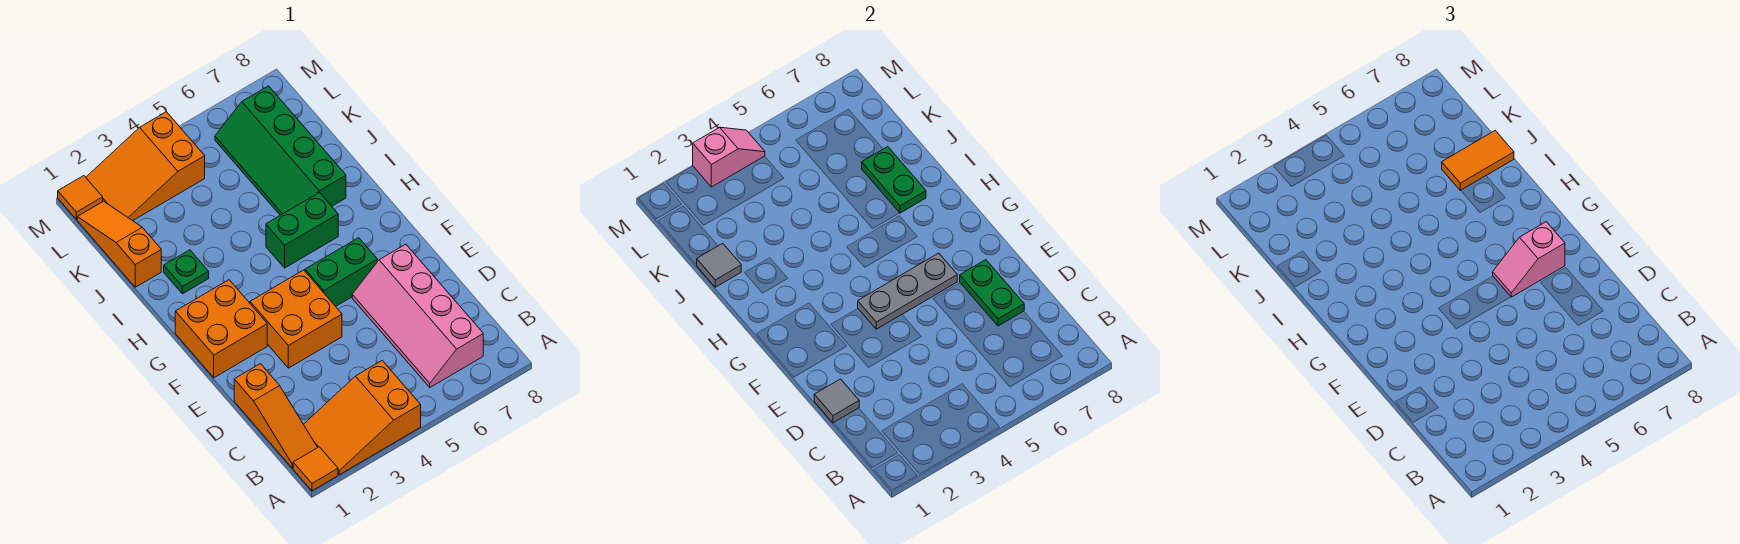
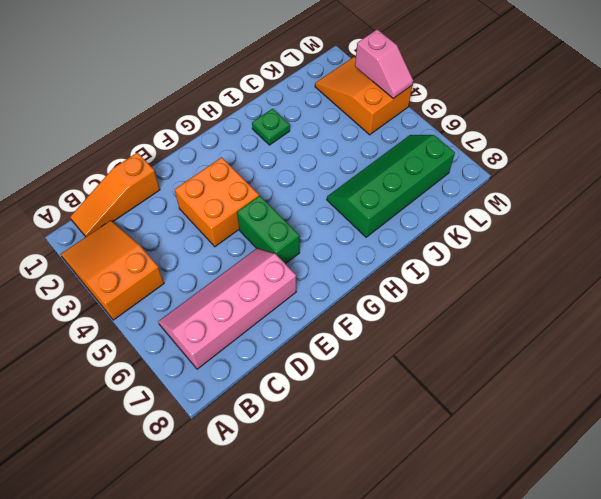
none -> orange tile A1 level 1
none -> orange brick F1:G2 level 1
none -> green brick H5:H6 level 1

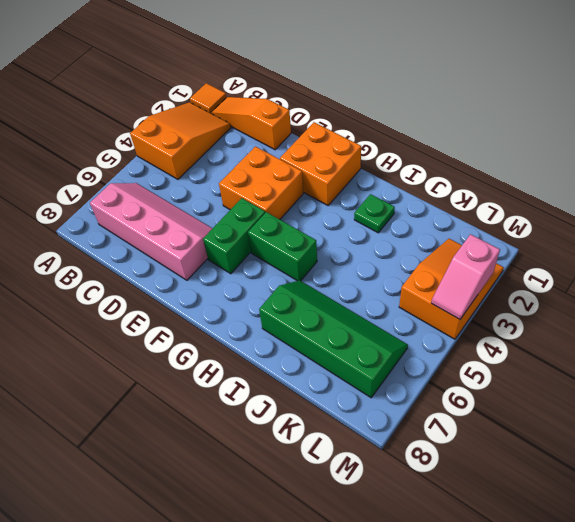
green brick G5:H5 level 1 -> green brick H5:H6 level 1
none -> orange slope J1:L1 level 1 top J
none -> orange tile M1 level 1
none -> grey tile D1 level 2

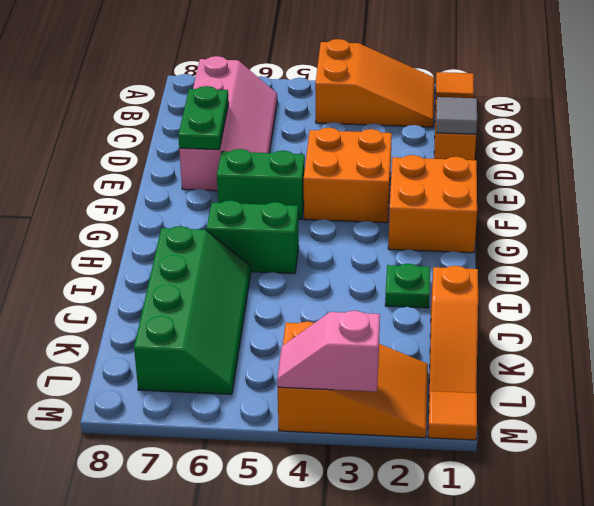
none -> grey plate F4:F6 level 2
none -> green plate I7:J7 level 2
none -> grey tile J1 level 2

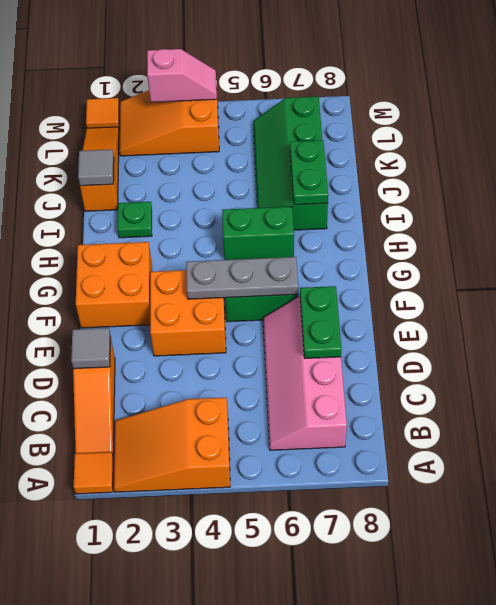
none -> pink slope F6:F7 level 3 top 7
none -> orange tile J7:J8 level 3

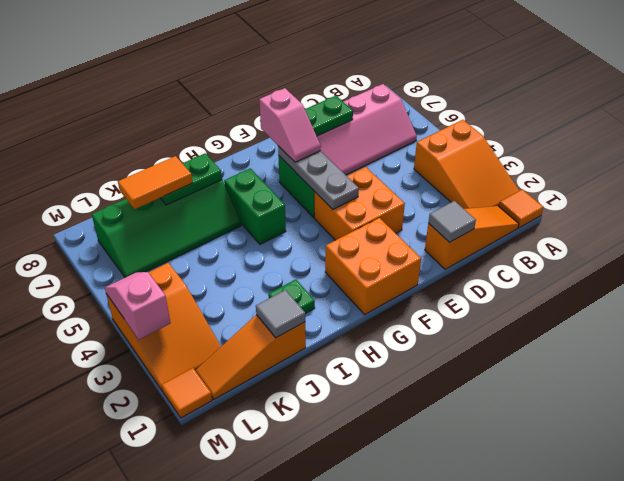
orange tile J7:K7 level 3 -> orange tile J7:J8 level 3

